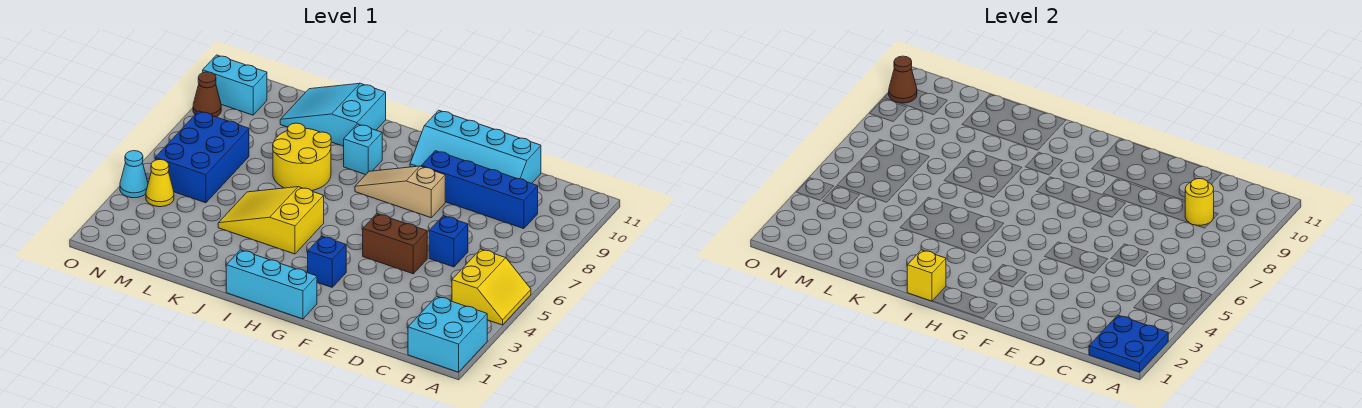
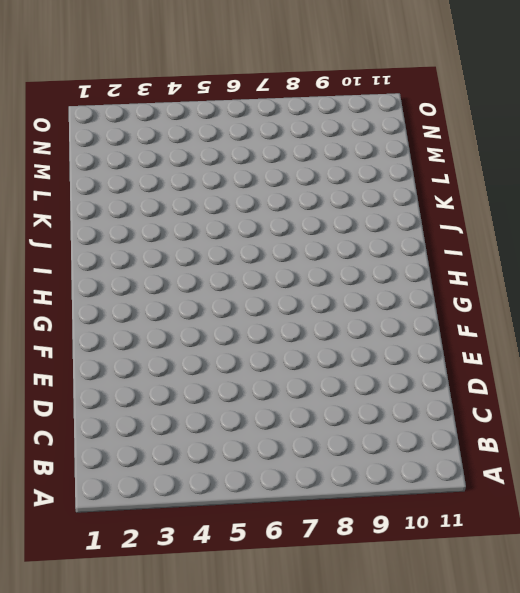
none -> cyan brick A1:B2 level 1
none -> yellow slope A4:B5 level 1 top B
none -> blue brick C9:F9 level 1

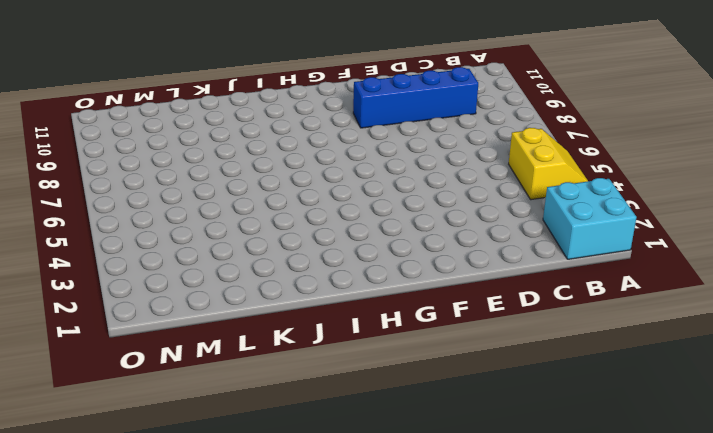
none -> blue brick D6 level 1
none -> cyan slope D10:G11 level 1 top 11
none -> brown brick E5:F5 level 1

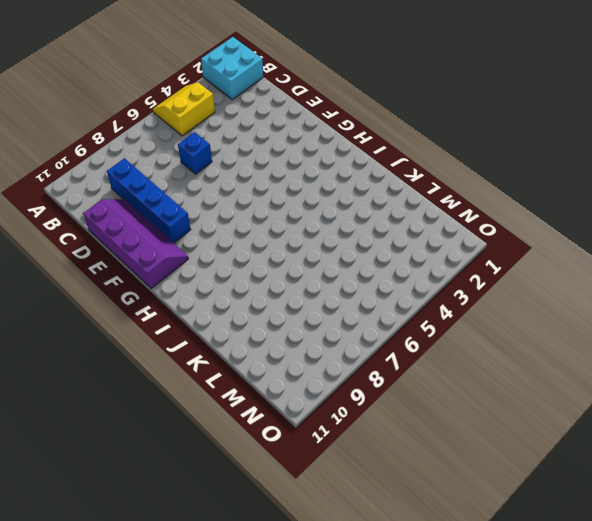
purple slope D10:G11 level 1 top 11 -> cyan slope D10:G11 level 1 top 11
none -> brown brick E5:F5 level 1
none -> tan slope F8:H8 level 1 top F
none -> cyan brick G1:I1 level 1

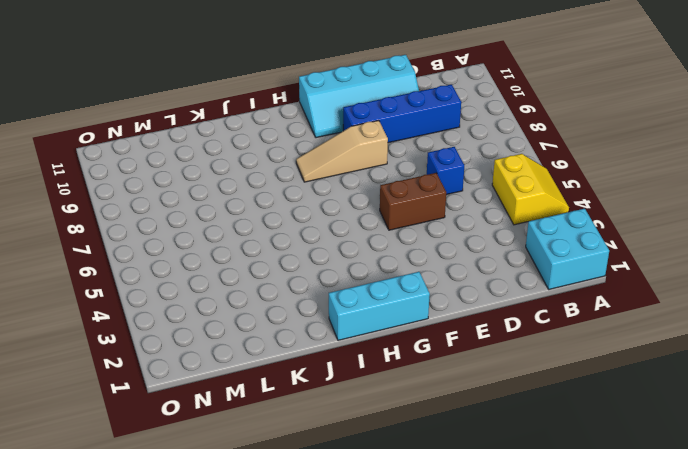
none -> blue brick G3 level 1
none -> yellow slope I4:K5 level 1 top I
none -> cyan brick I9 level 1

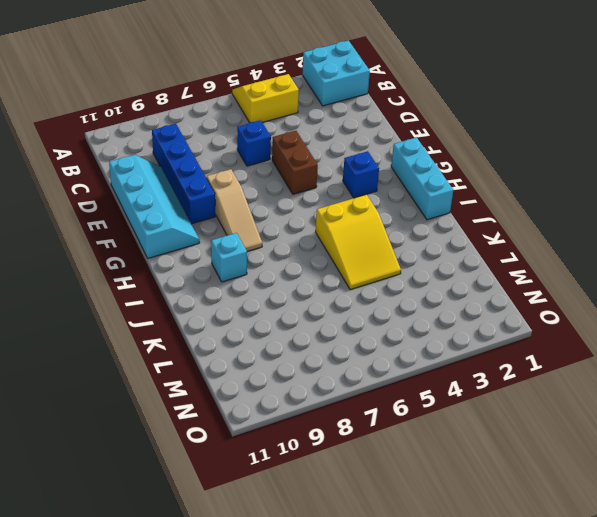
none -> yellow round brick J7:K8 level 1
none -> cyan slope J10:L11 level 1 top J
none -> blue brick M5:N7 level 1

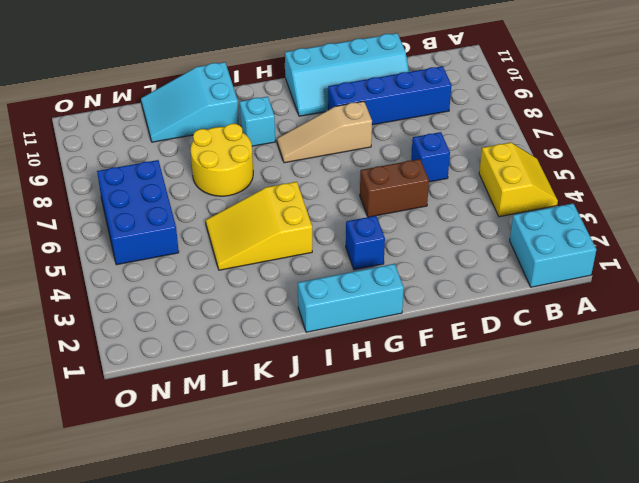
none -> yellow cone N4 level 1
none -> cyan brick N10:O10 level 1
none -> cyan cone O4 level 1

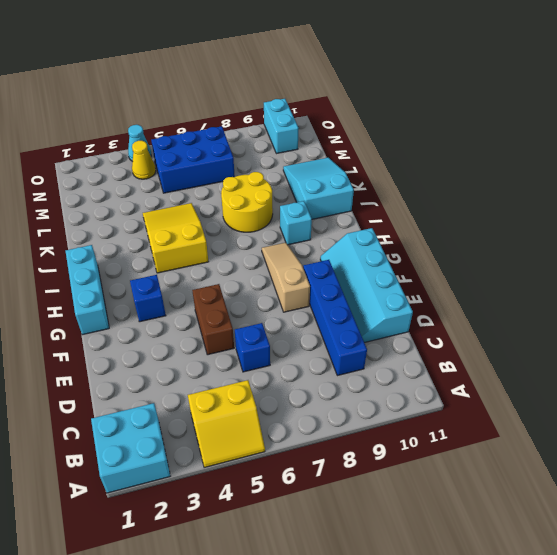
none -> brown cone O9 level 1
none -> blue plate A1:B2 level 2
none -> yellow round brick C9 level 2

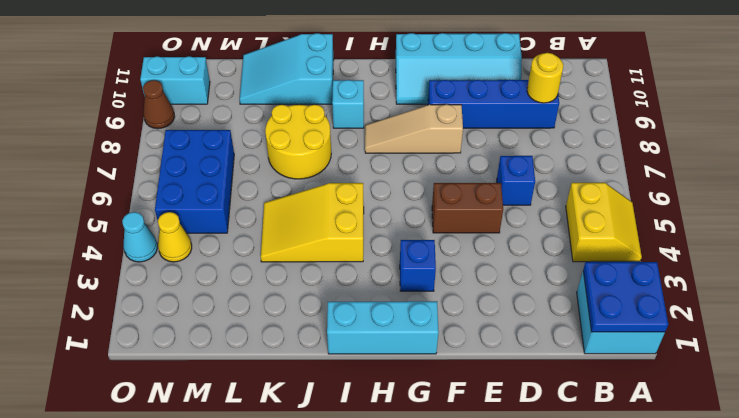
none -> yellow brick I1 level 2
none -> brown cone O10 level 2

